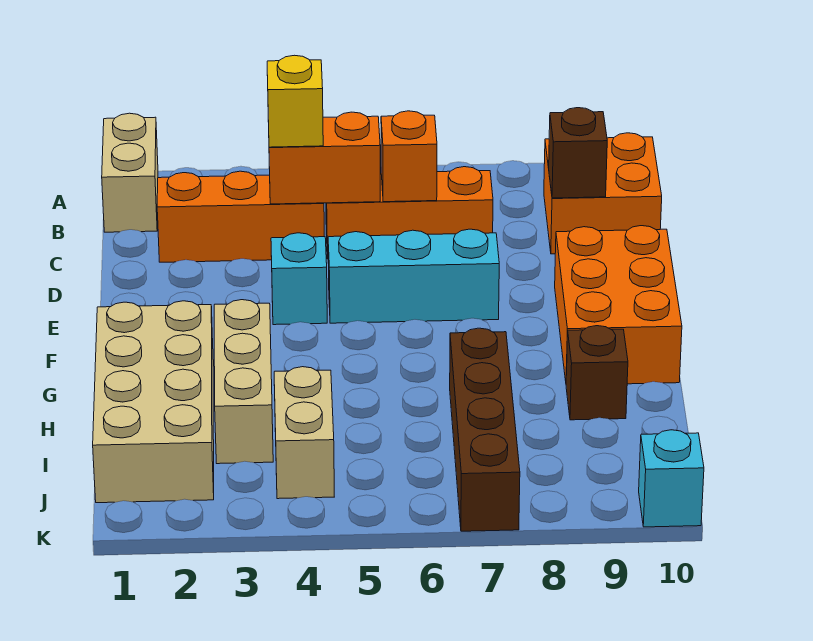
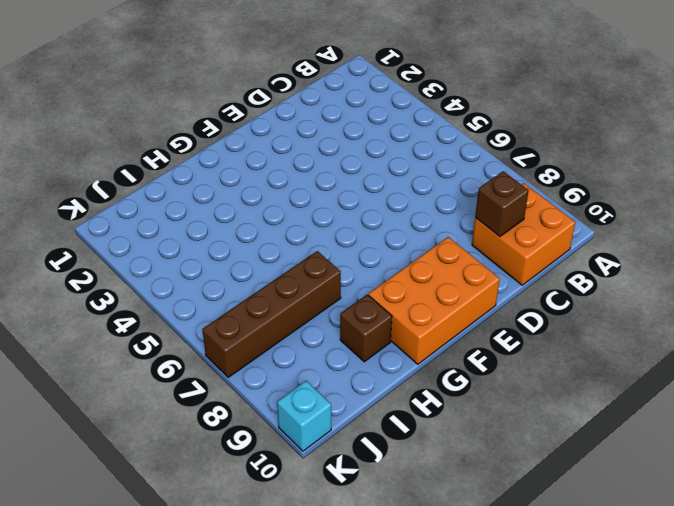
none -> tan brick A1:B1 level 1
none -> orange brick C2:C4 level 1
none -> orange brick C5:C7 level 1

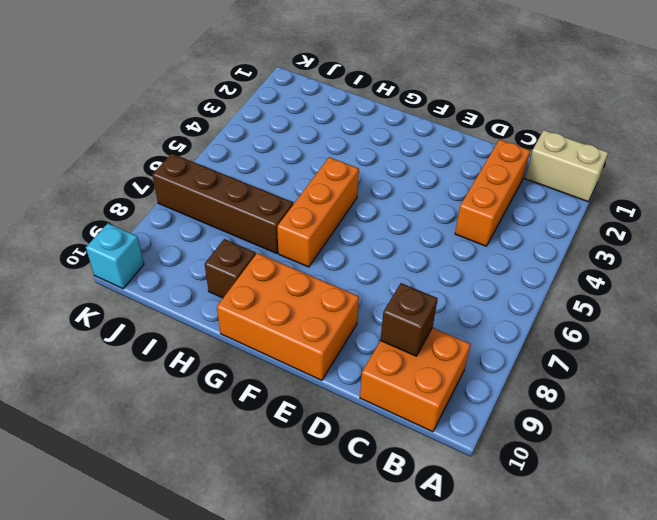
orange brick G5:G7 level 1 -> orange brick C5:C7 level 1
none -> cyan brick E4 level 1
none -> cyan brick E5:E7 level 1
none -> tan brick G1:J2 level 1

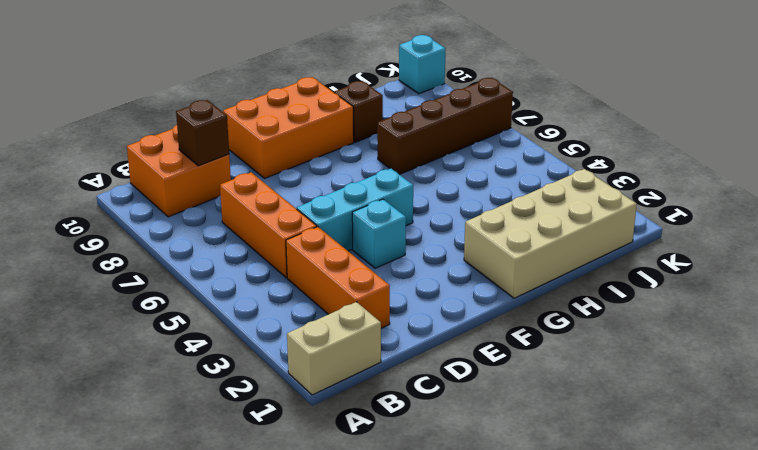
cyan brick D5:F5 level 1 -> cyan brick E5:E7 level 1
none -> tan brick G3:I3 level 1
none -> tan brick I4:J4 level 1
none -> orange brick C4:C5 level 2

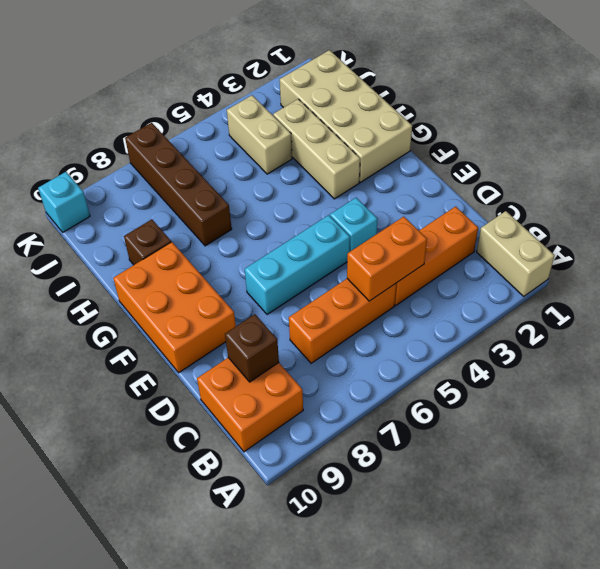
none -> orange brick C6 level 2
none -> yellow brick C4 level 3

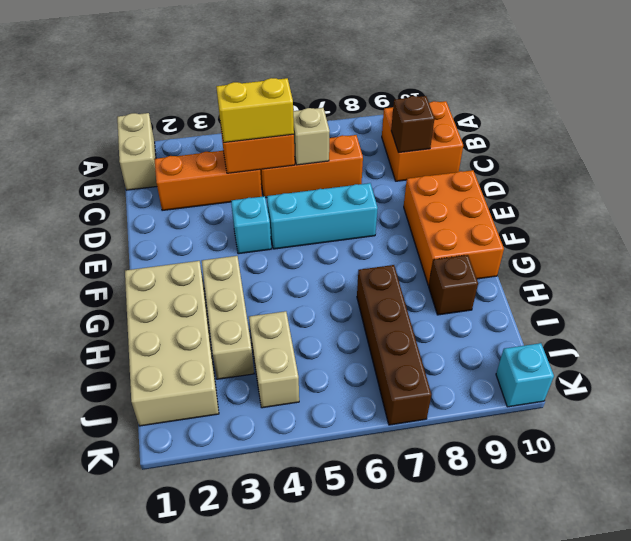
yellow brick C4:C5 level 3 -> yellow brick C4 level 3
tan brick C6 level 2 -> orange brick C6 level 2

